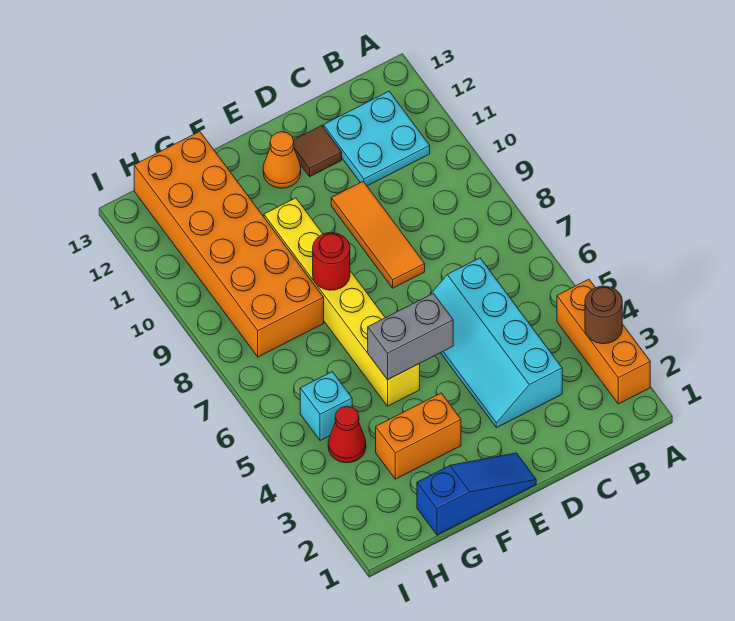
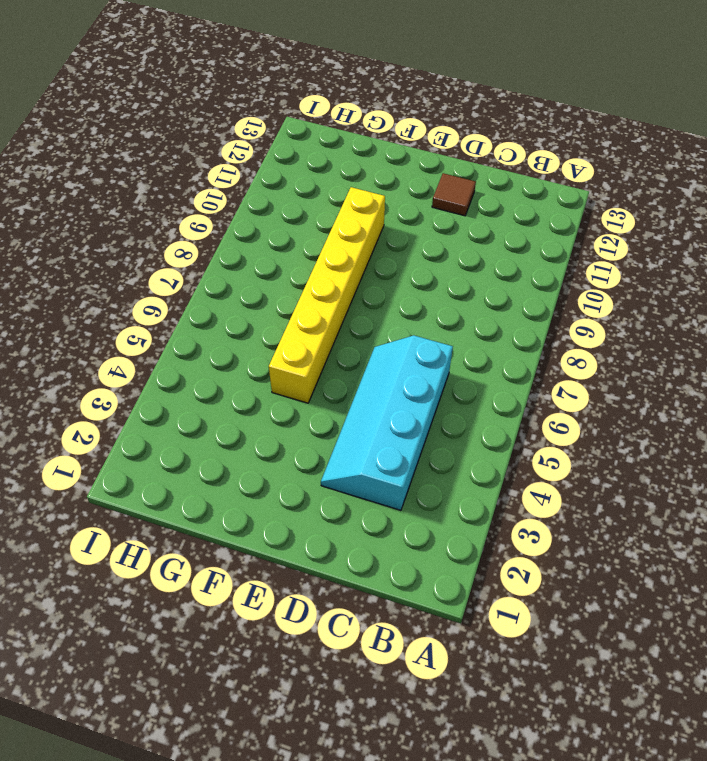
none -> orange brick A2:A4 level 1
none -> cyan plate B11:C12 level 1
none -> orange tile D8:D10 level 1

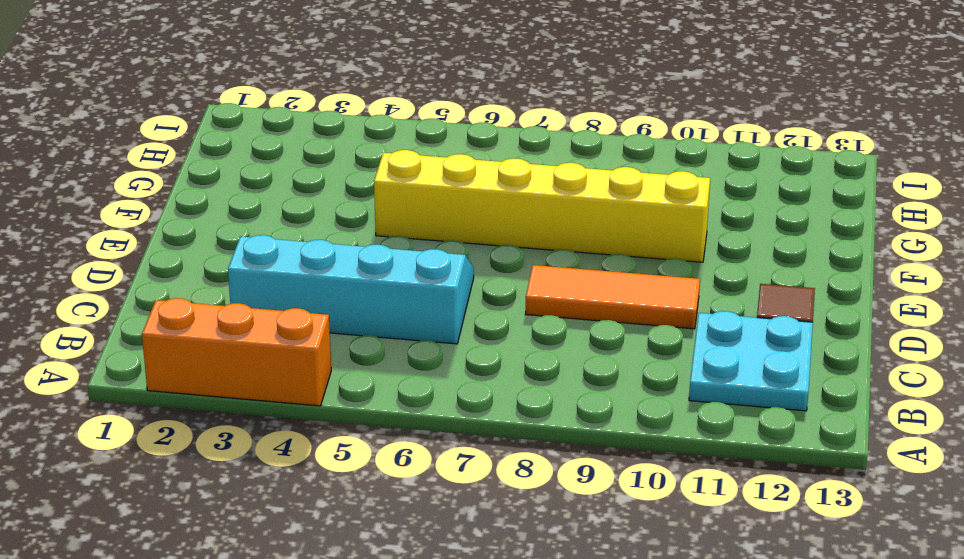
none -> blue slope E1:G1 level 1 top G
none -> orange cone E12 level 1
none -> orange brick F3:G3 level 1

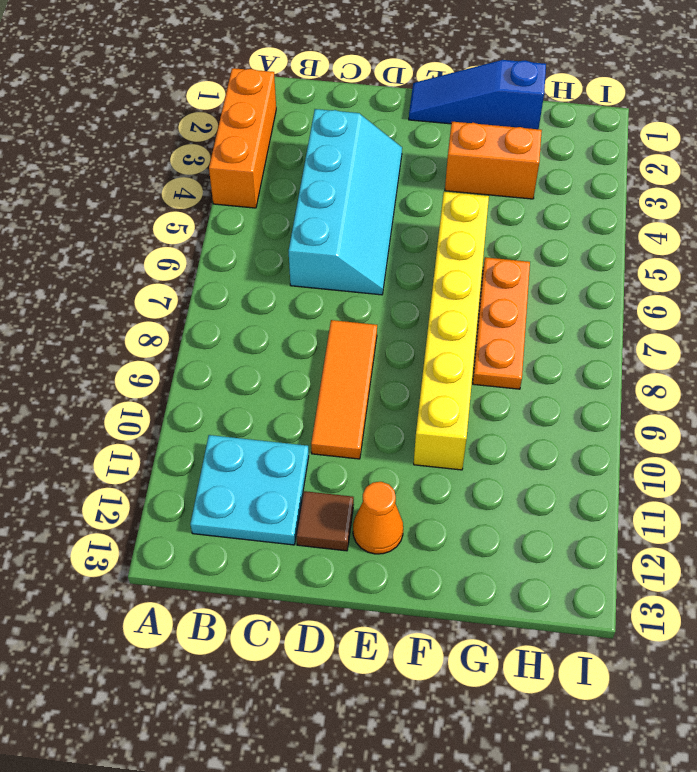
orange plate G6:G8 level 1 -> orange brick G8:H13 level 1
none -> red cone H4 level 1
none -> cyan brick H5 level 1
none -> brown round brick A3 level 2

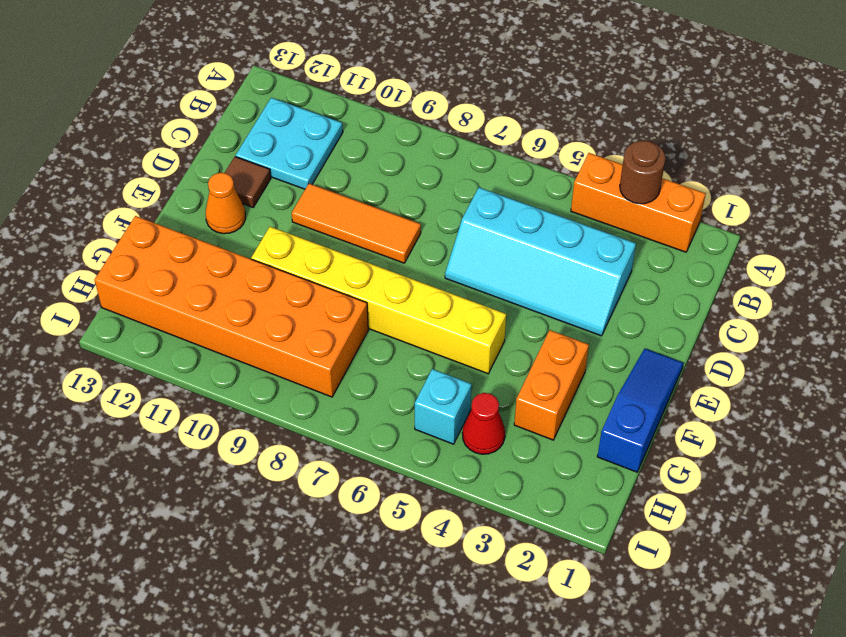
none -> grey brick E5:F5 level 2
none -> red round brick F8 level 2

